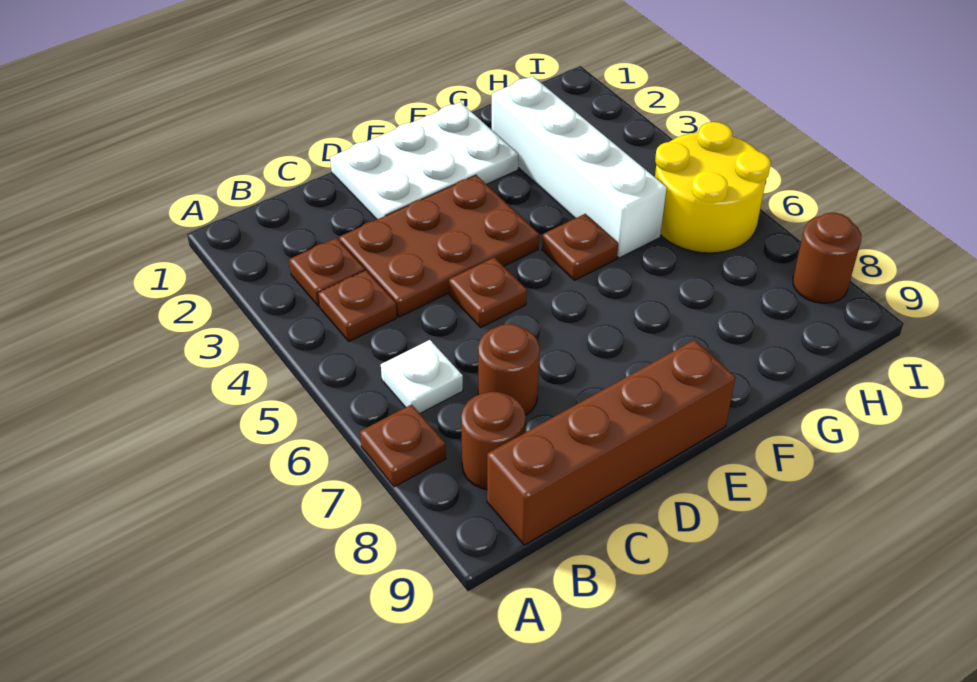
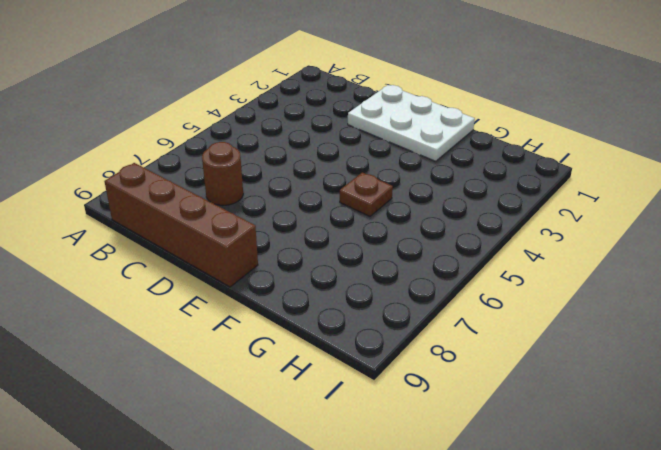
none -> brown plate A7 level 1
none -> brown plate B3 level 1
none -> brown plate B4 level 1

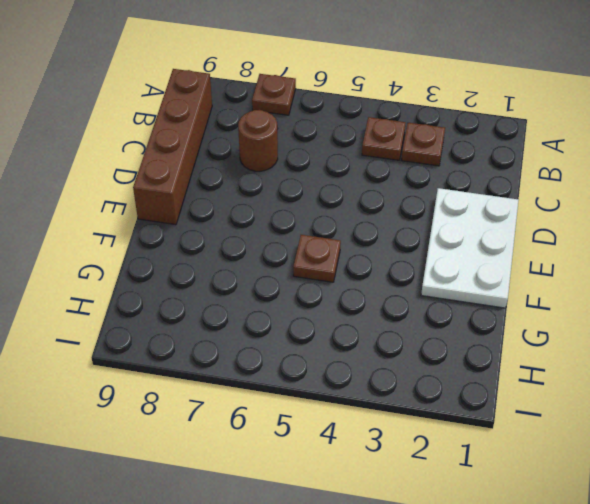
none -> white plate B6 level 1
none -> brown round brick B8 level 1
none -> brown plate C3:E4 level 1

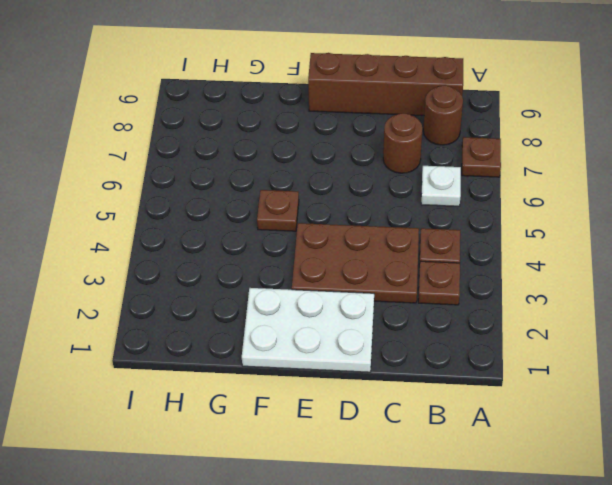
none -> brown plate D5 level 1
none -> white brick G2:G5 level 1
none -> yellow round brick H5:I6 level 1

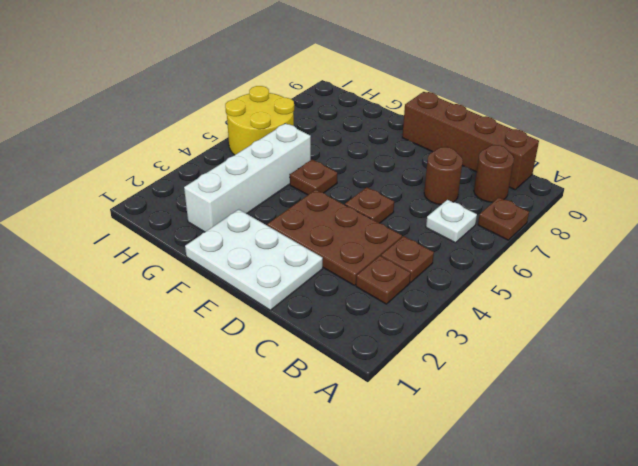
none -> brown round brick I8 level 1

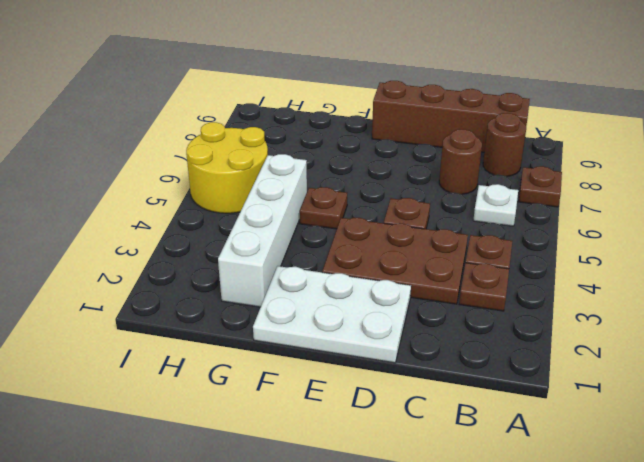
none -> brown round brick I8 level 1

